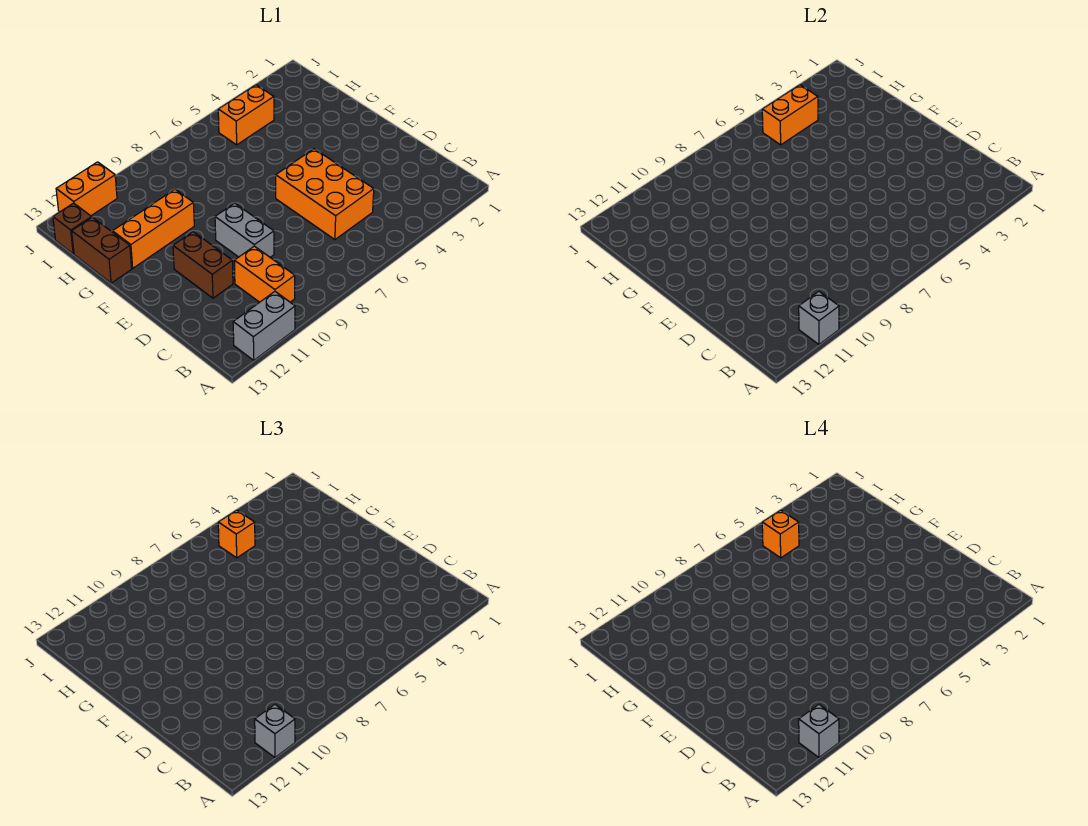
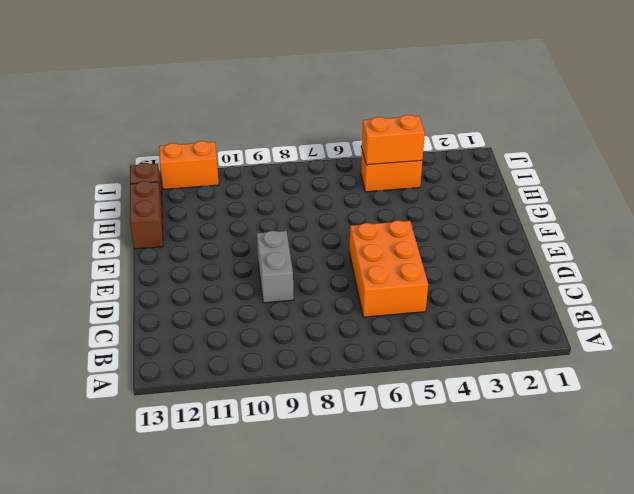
none -> grey brick A11:A12 level 1
none -> orange brick B10:C10 level 1
none -> brown brick D11:E11 level 1

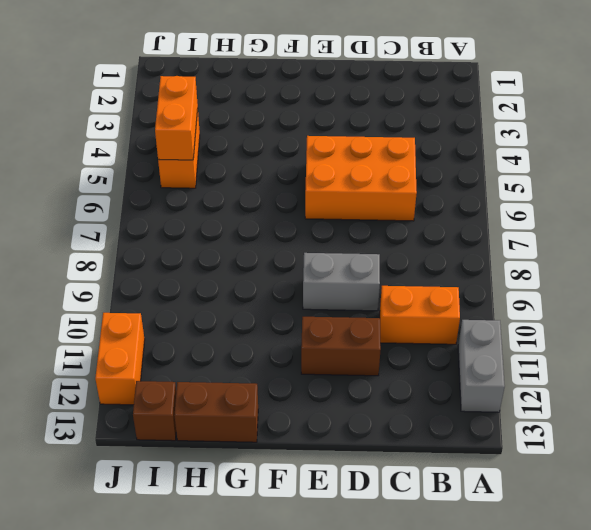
none -> orange brick G10:G12 level 1
none -> grey brick A11 level 2
none -> grey brick A11 level 3

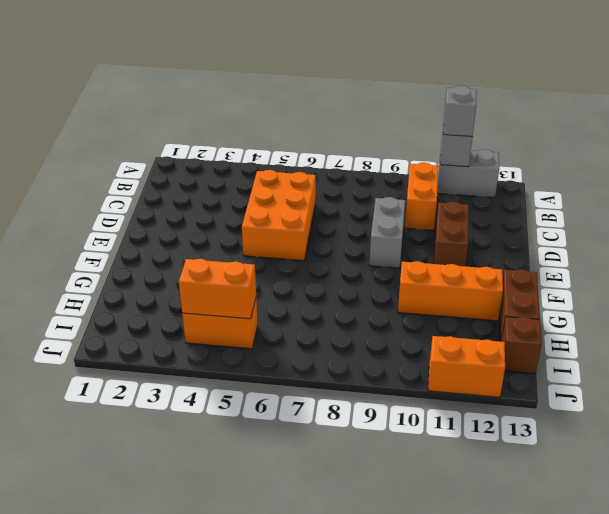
none -> orange brick I5 level 3
none -> grey brick A11 level 4
none -> orange brick I5 level 4

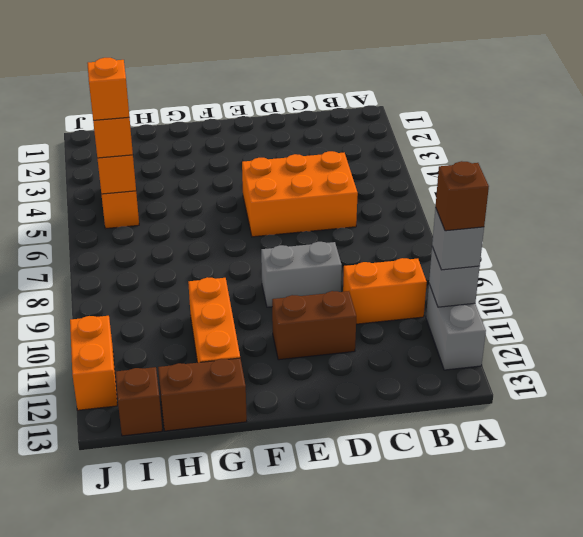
brown brick A11 level 4 -> grey brick A11 level 4

